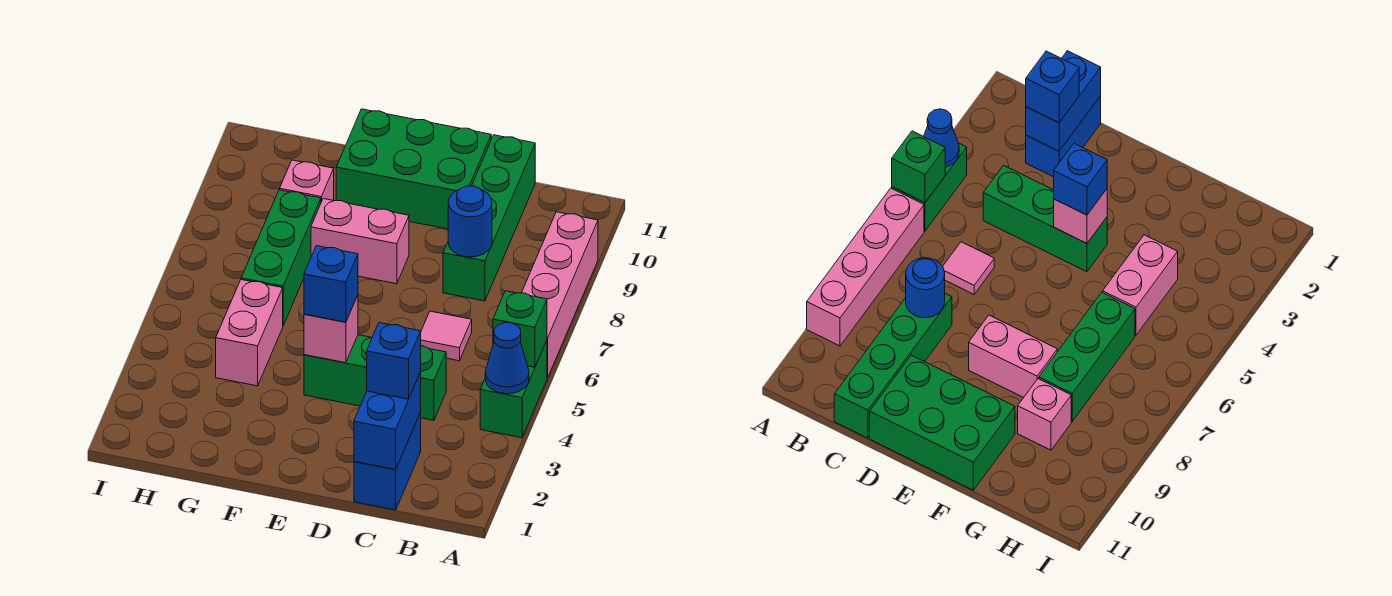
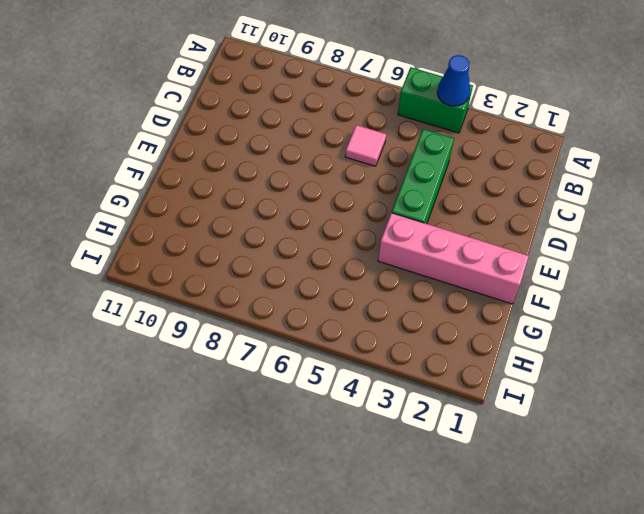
pink brick F1:F4 level 1 -> pink brick A6:A9 level 1
none -> blue brick C1:C2 level 1
none -> green brick C8:C11 level 1
none -> green brick D10:F11 level 1

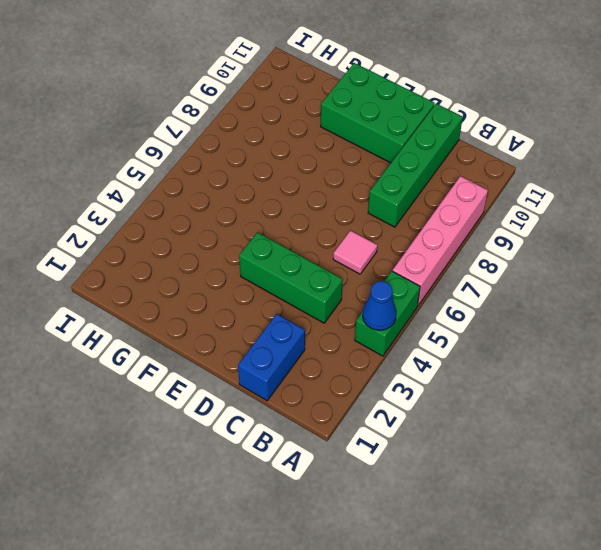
none -> pink brick E8:F8 level 1
none -> pink brick G4:G5 level 1
none -> green brick G6:G8 level 1

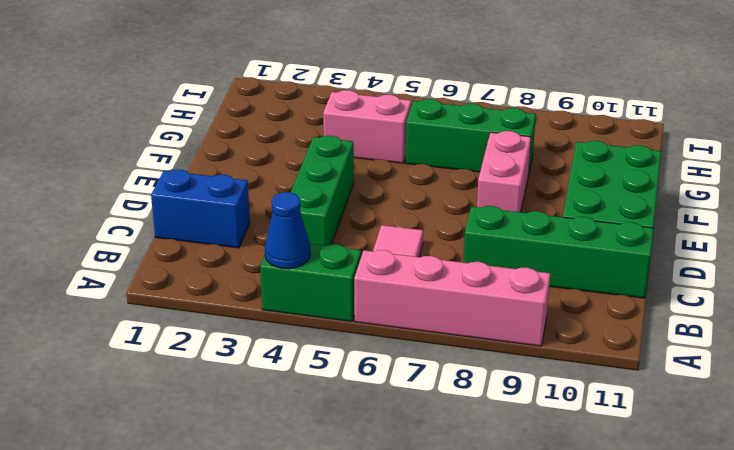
none -> pink brick G9 level 1
none -> green brick A5 level 2
none -> blue brick C1:C2 level 2

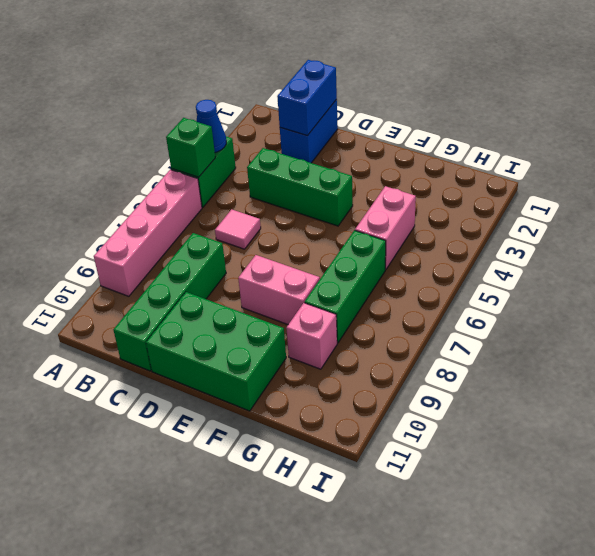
none -> blue round brick C8 level 2
none -> pink brick E4 level 2
none -> blue brick C2 level 3

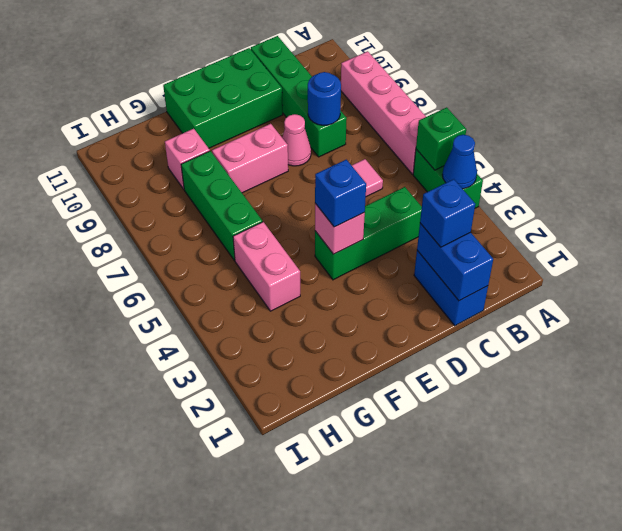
pink cone D8 level 1 -> none

